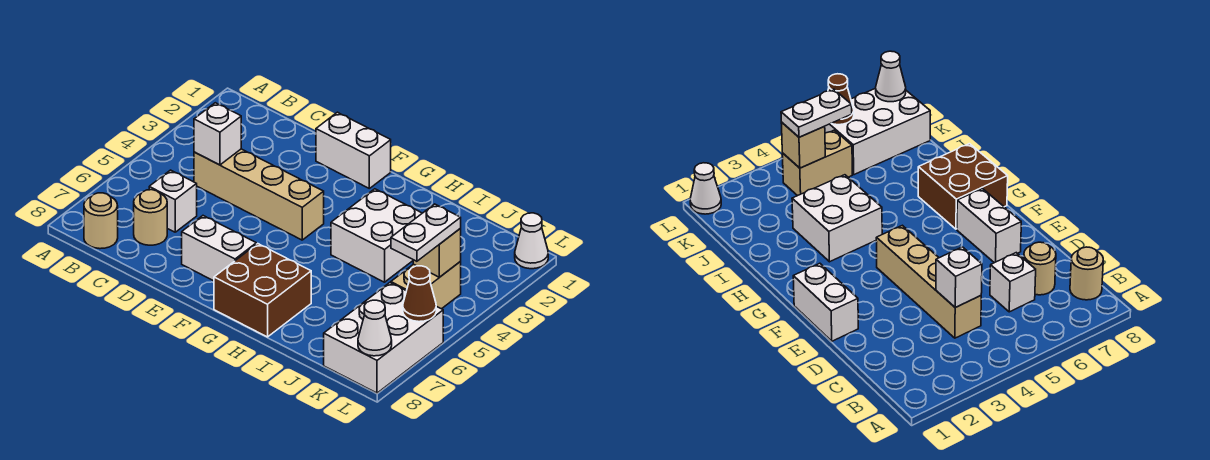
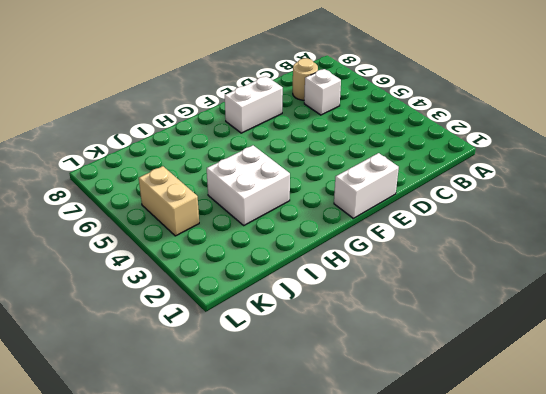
none -> tan round brick B8 level 1
none -> tan brick C4:F4 level 1
none -> brown brick G7:H8 level 1

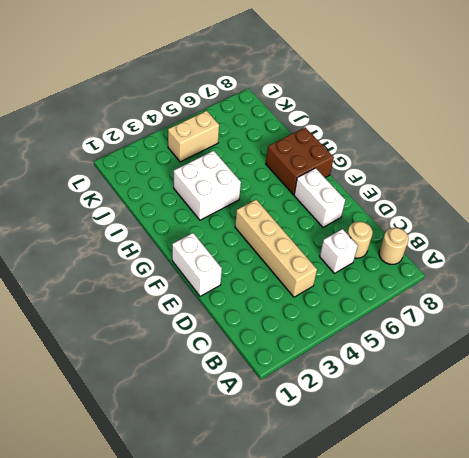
none -> white brick K6:L8 level 1
none -> white cone L1 level 1
none -> white brick C4 level 2

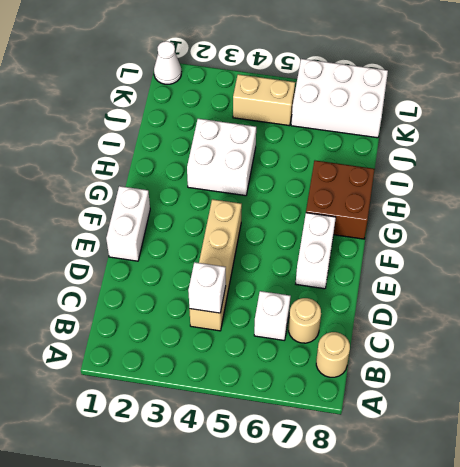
none -> tan brick K4 level 2
none -> brown cone L6 level 2
none -> white cone L8 level 2

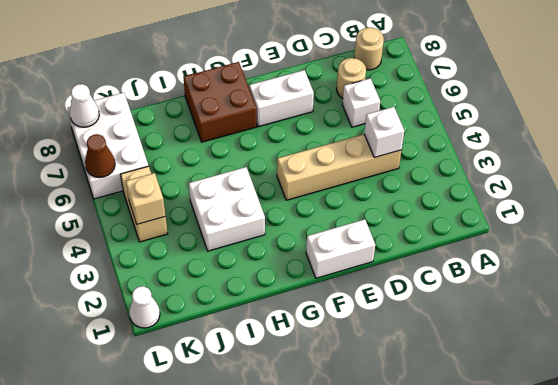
none -> white plate K4:K5 level 3

